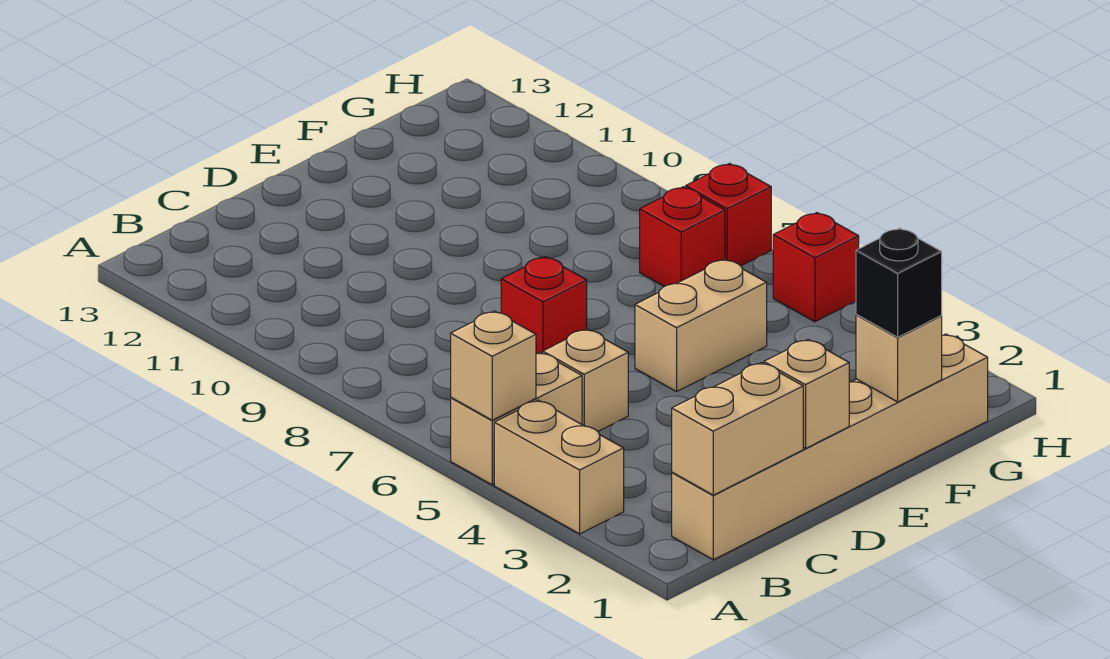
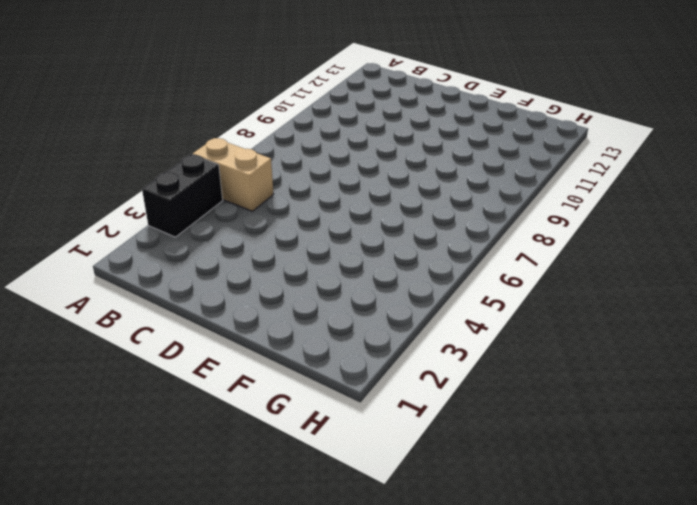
black brick A3:A4 level 1 -> tan brick A3:A4 level 1
none -> tan brick B1:G1 level 1
none -> tan brick C5 level 1
none -> red brick D7 level 1

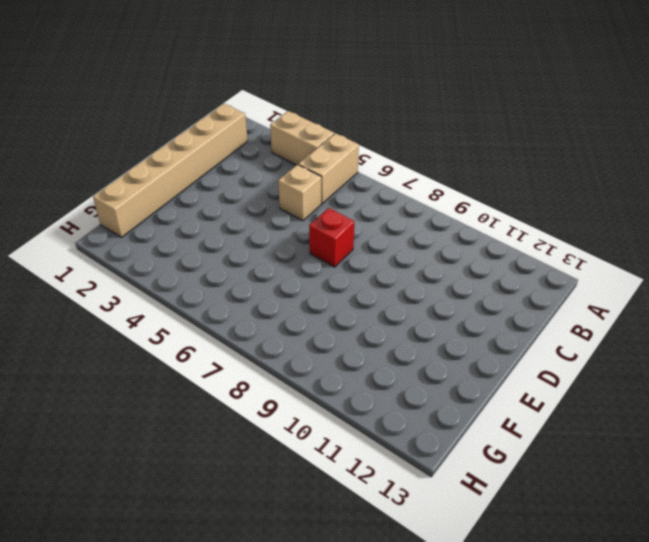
none -> tan brick E5:F5 level 1
none -> red brick G7 level 1
none -> red brick H5 level 1

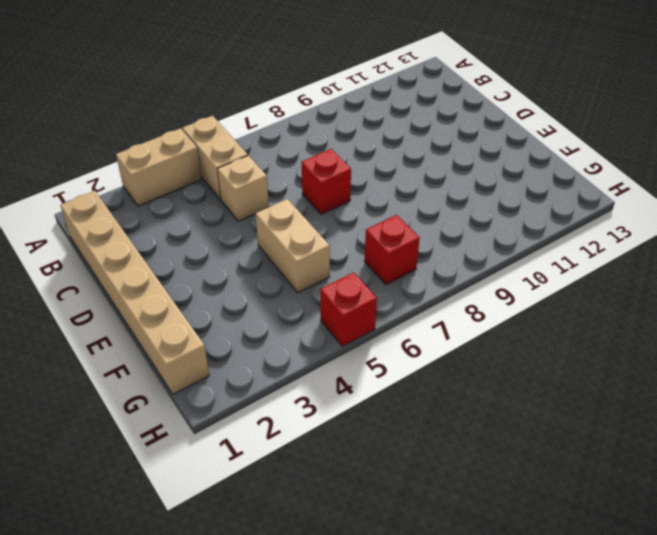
none -> red brick H7 level 1
none -> tan brick A5 level 2
none -> tan brick B1:C1 level 2

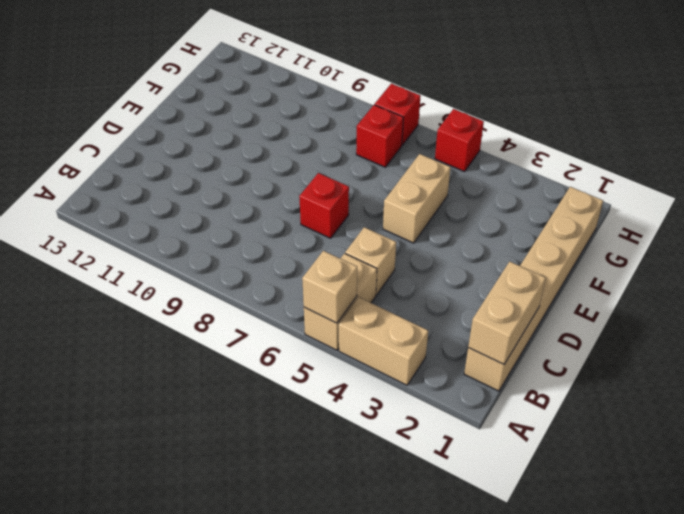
none -> tan brick D1 level 2
none -> tan brick F1 level 2
none -> black brick F1 level 3

